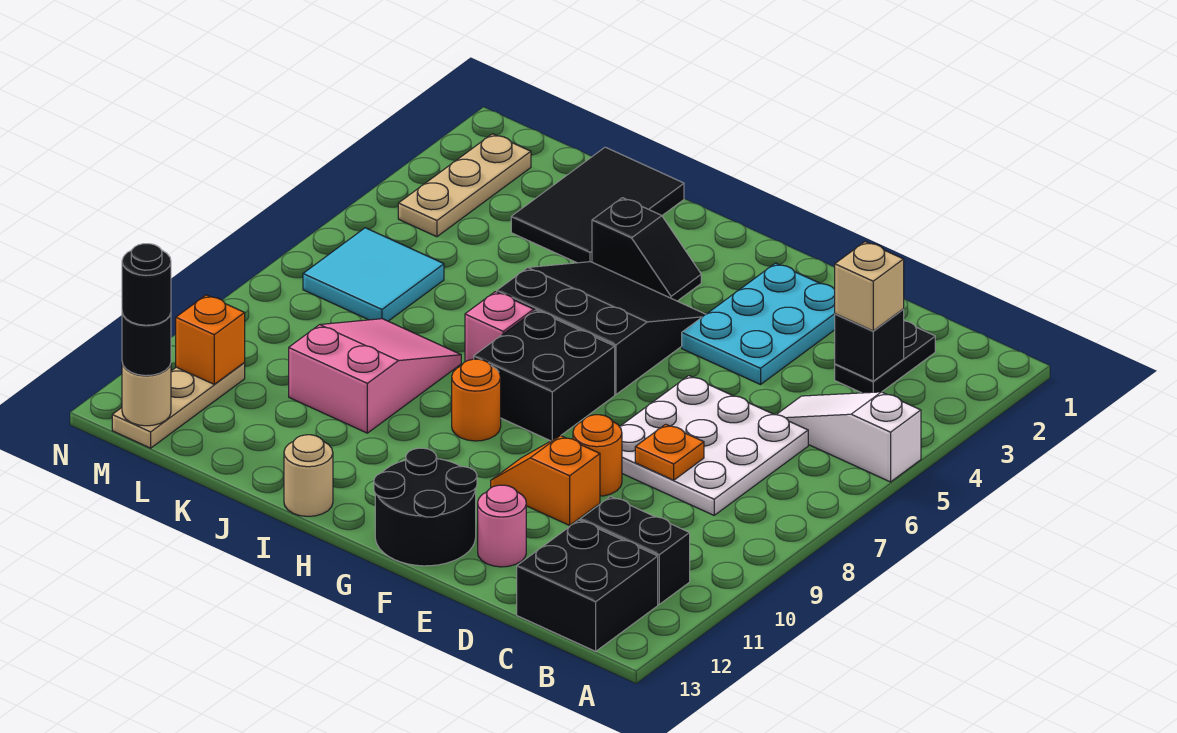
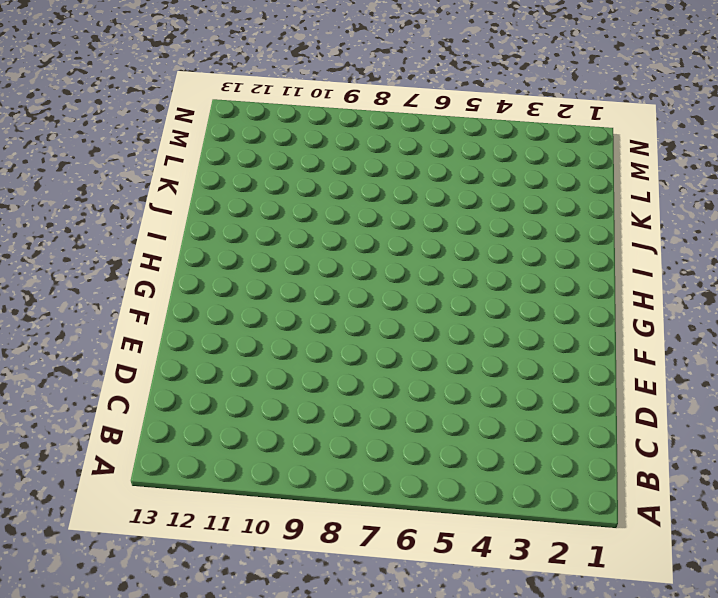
none -> white slope A5:C5 level 1 top A
none -> black brick B11:C11 level 1
none -> black brick B12:C13 level 1

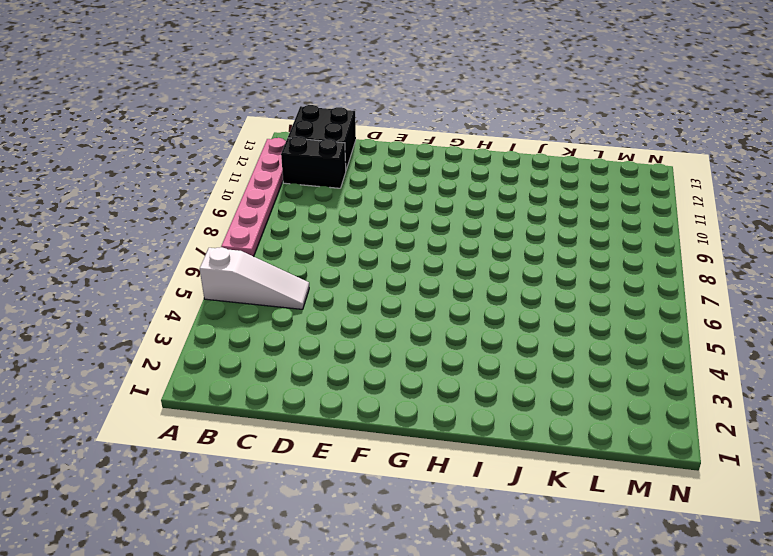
pink plate A7:A12 level 1 -> none
none -> black plate C2:C3 level 1
none -> white plate C6:E8 level 1
none -> cyan plate E2:F4 level 1

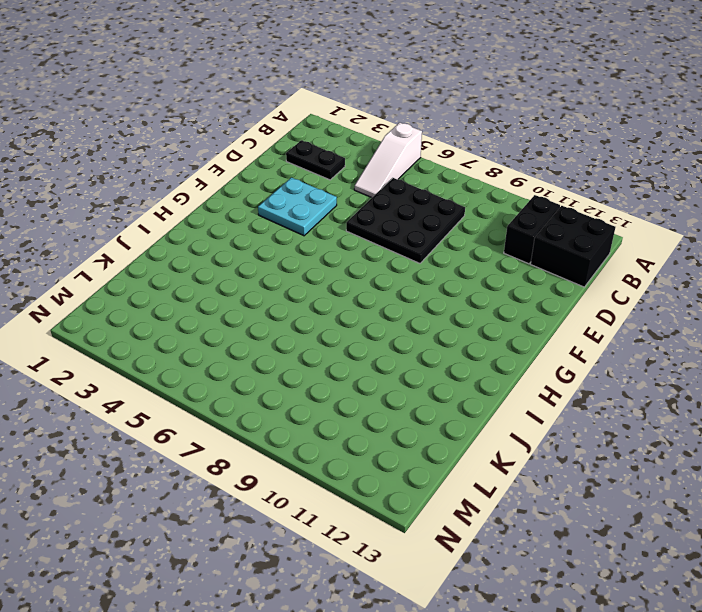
black plate C6:E8 level 1 -> white plate C6:E8 level 1
cyan plate E3:F4 level 1 -> cyan plate E2:F4 level 1
none -> orange round brick E9 level 1
none -> orange slope E10:F10 level 1 top E
none -> pink round brick E12 level 1

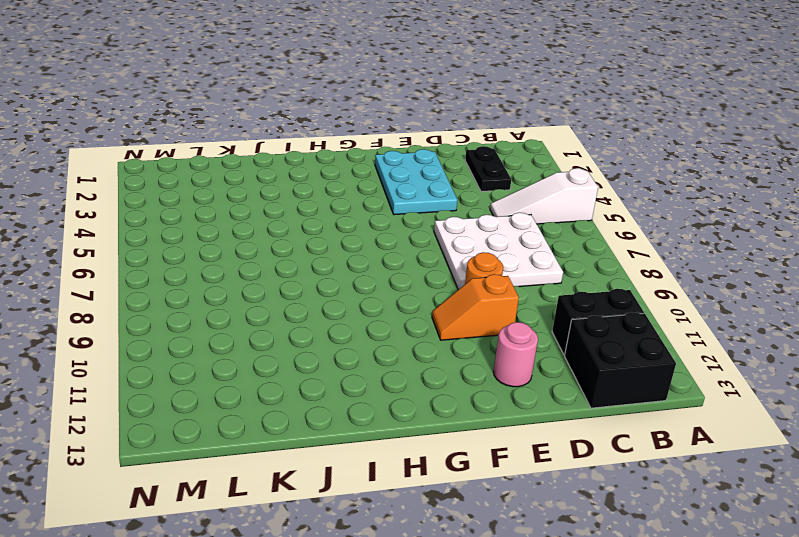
none -> black round brick F12:G13 level 1
none -> black slope G4:I6 level 1 top 6
none -> black brick G7:H8 level 1

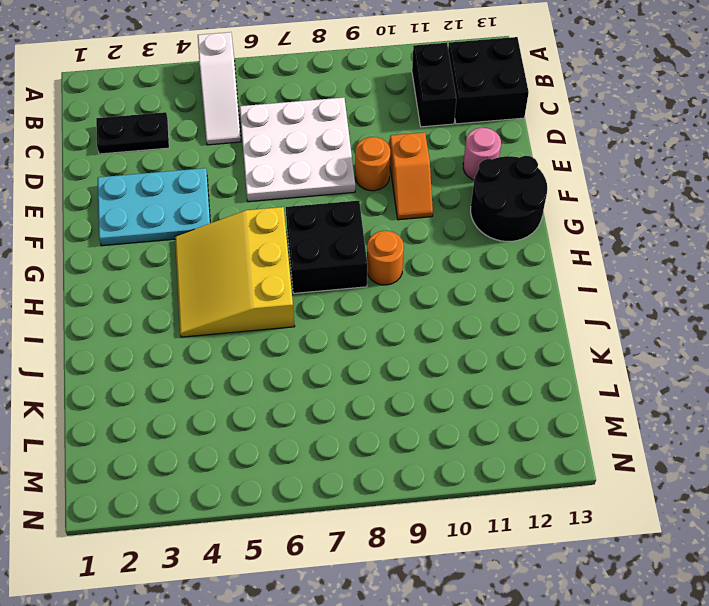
yellow slope G4:I6 level 1 top 6 -> black slope G4:I6 level 1 top 6
none -> black slope H3:I3 level 1 top I
none -> pink brick I7 level 1
none -> tan round brick I13 level 1

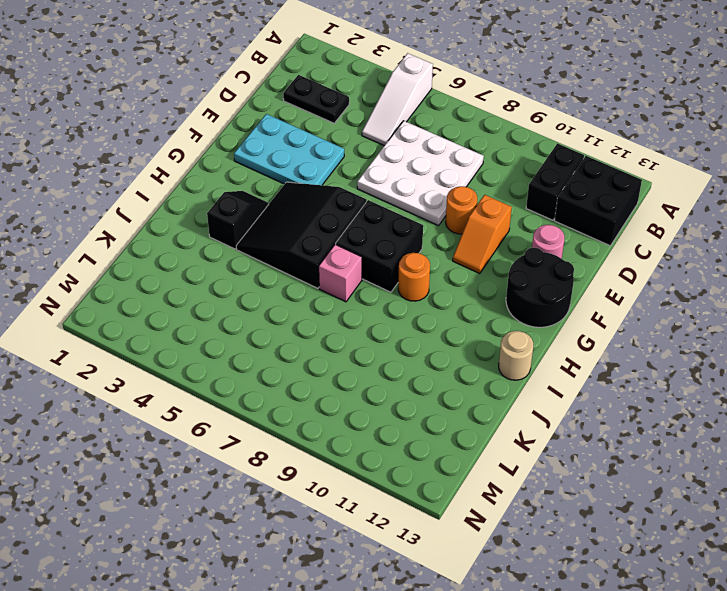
none -> black tile J1:K3 level 1
none -> pink slope J8:K10 level 1 top 10
none -> cyan tile L6:M7 level 1

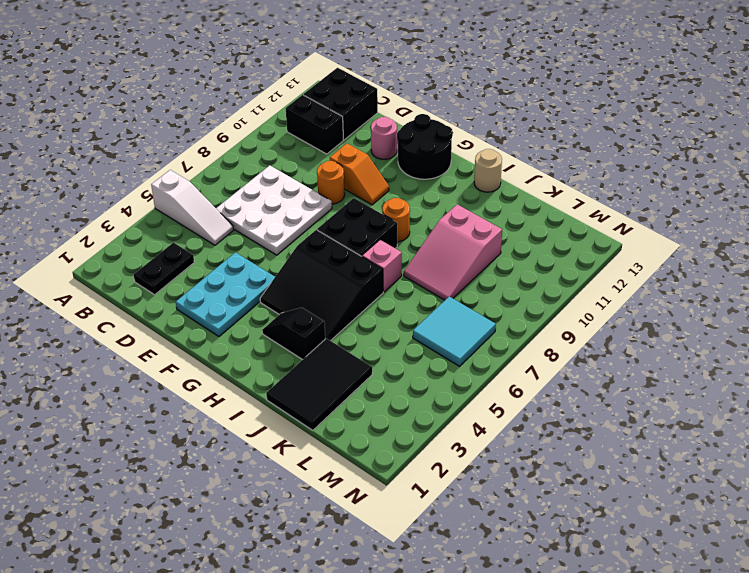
none -> tan plate M2:M4 level 1
none -> tan plate M11:M13 level 1
none -> black brick C3 level 2

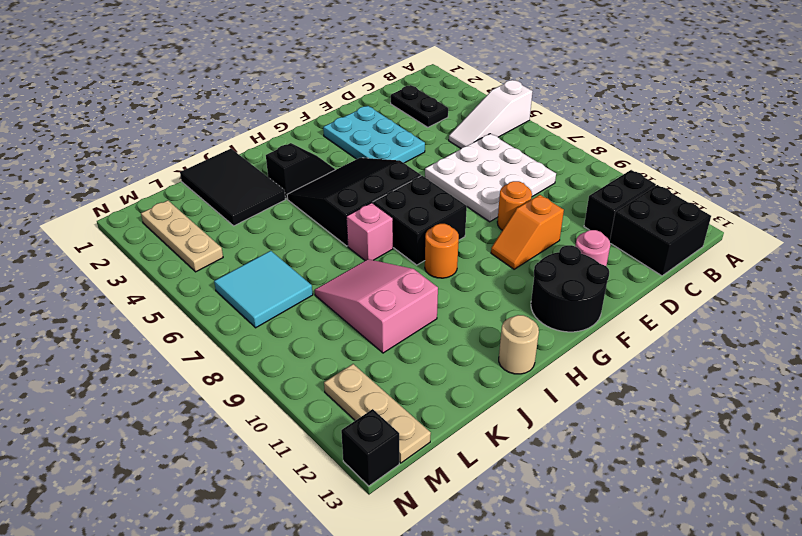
black brick N13 level 1 -> black brick C3 level 2
none -> orange plate D8 level 2
none -> orange brick M11 level 2
none -> tan round brick M13 level 2

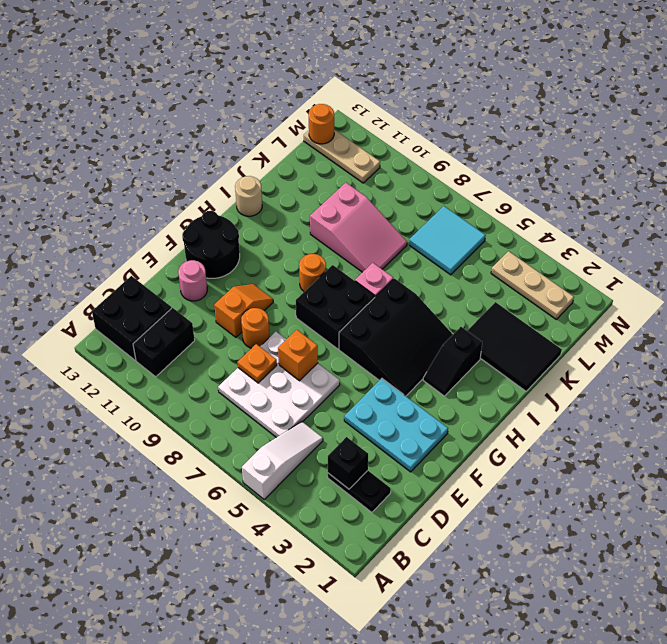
orange brick E7 level 2 -> orange brick M11 level 2
orange round brick M13 level 2 -> tan round brick M13 level 2
none -> tan brick C3 level 3
none -> black round brick M13 level 3
none -> black round brick M13 level 4

